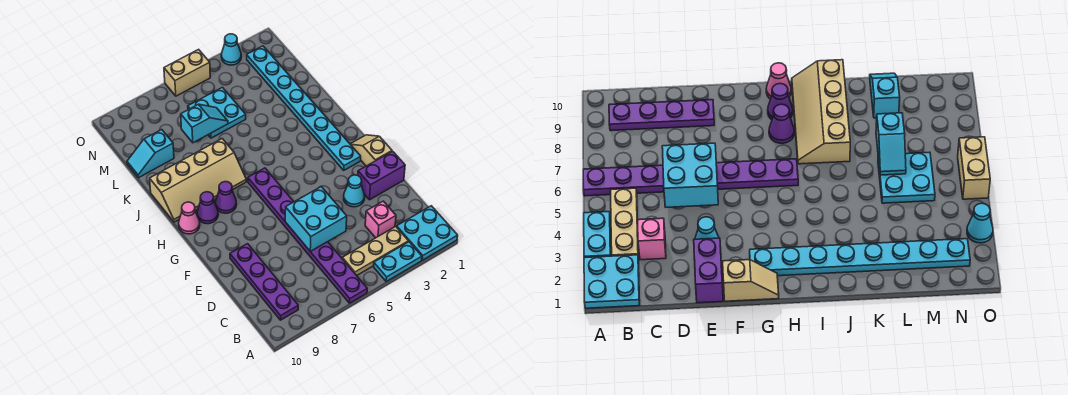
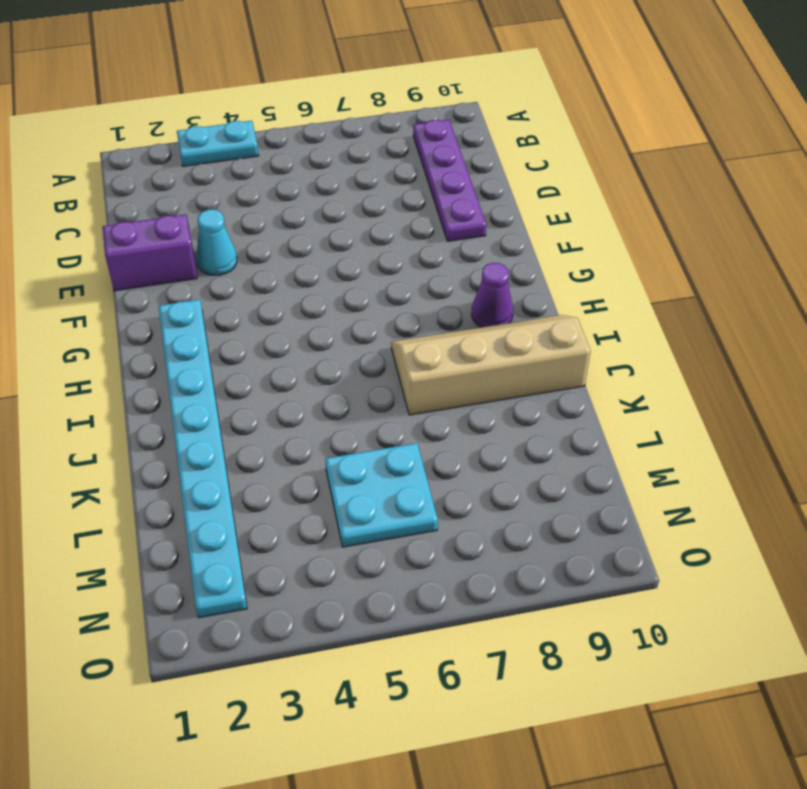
none -> cyan plate A1:B2 level 1
none -> purple plate A6:H6 level 1
none -> tan plate B3:B5 level 1

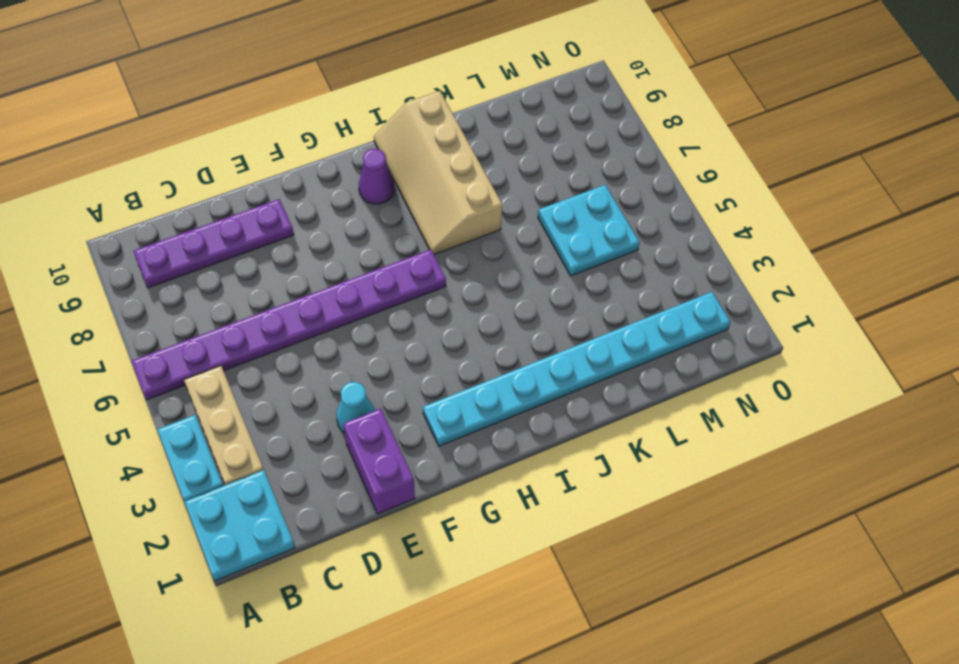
none -> pink brick C3 level 1
none -> tan slope F1:G1 level 1 top F
none -> purple cone H8 level 1

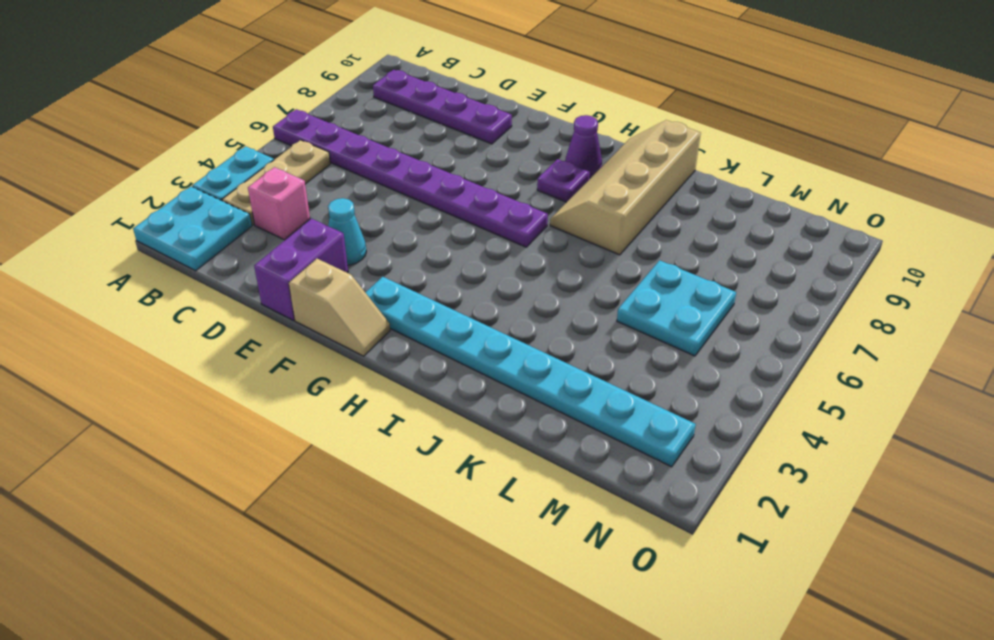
purple plate H8 level 1 -> purple cone H8 level 1
none -> pink cone H10 level 1
none -> cyan slope L9:L10 level 1 top 9
none -> cyan cone O3 level 1

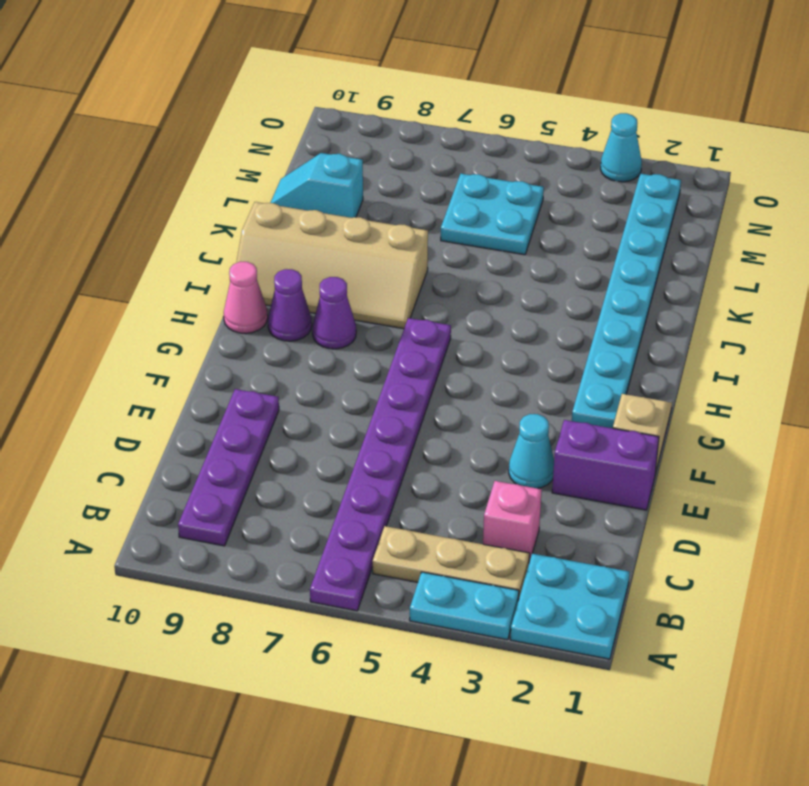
none -> tan brick O5:O6 level 1
none -> cyan brick D5:E6 level 2
none -> cyan slope L6:L7 level 2 top 7

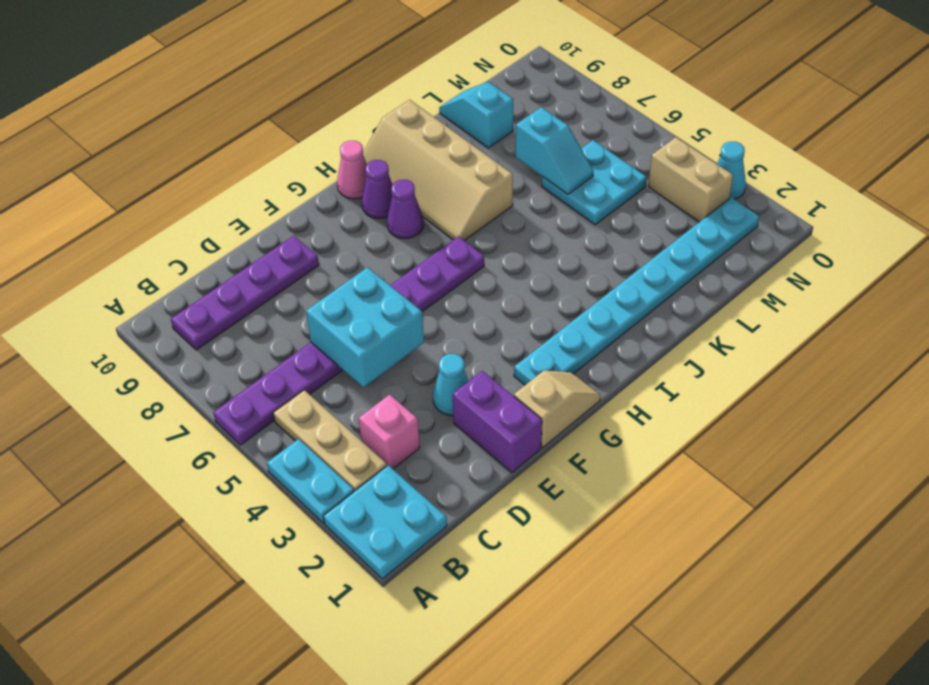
tan brick N3:N4 level 1 -> tan brick O5:O6 level 1

